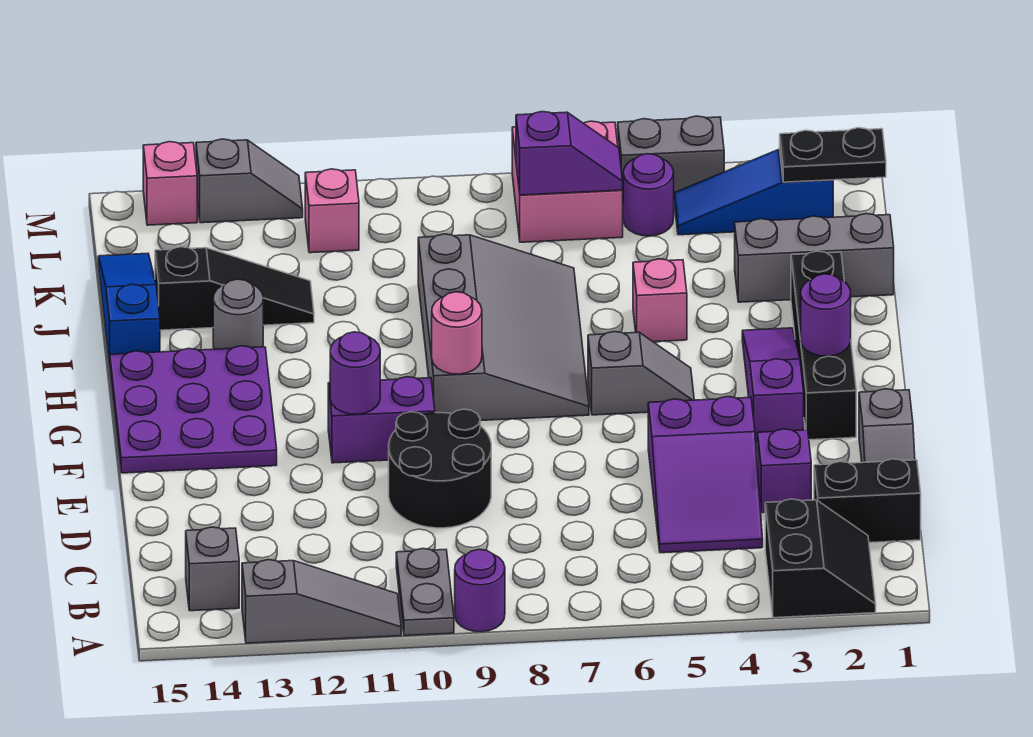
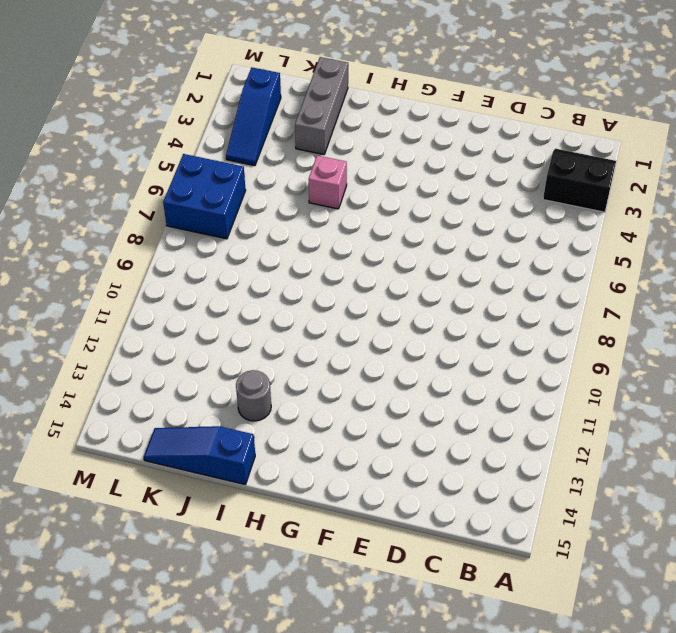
blue brick L6:M7 level 1 -> pink brick L6:M7 level 1
none -> purple round brick A9 level 1
none -> grey plate A10:B10 level 1
none -> grey slope A11:A13 level 1 top 13
none -> grey brick B14 level 1

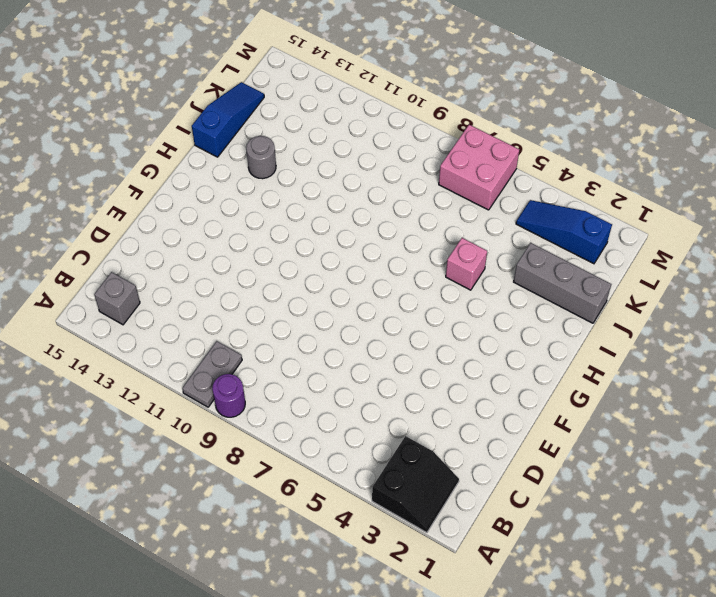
none -> grey slope A11:A13 level 1 top 13
none -> black brick C1:C2 level 1
none -> purple slope C4:E5 level 1 top E
none -> grey slope D1:E1 level 1 top E

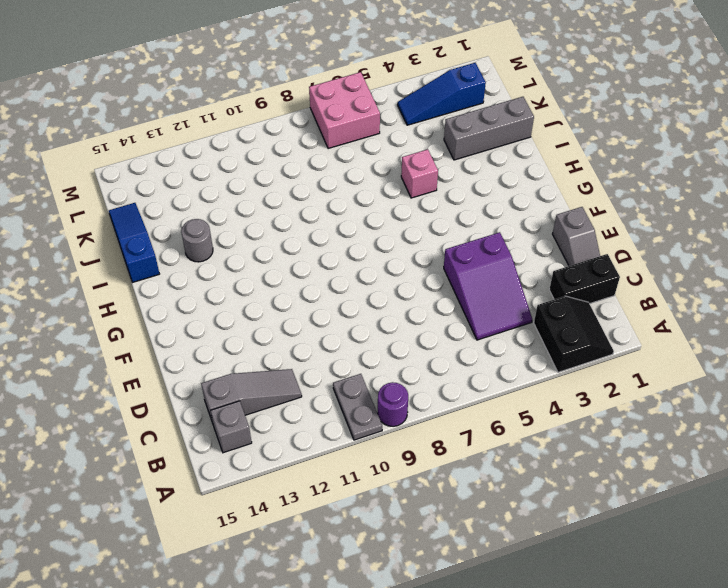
grey slope C12:C14 level 1 top 14 -> grey slope A11:A13 level 1 top 13
none -> purple brick D3 level 1
none -> black round brick D9:E10 level 1
none -> black brick F2:I2 level 1
none -> purple slope F3:H3 level 1 top F

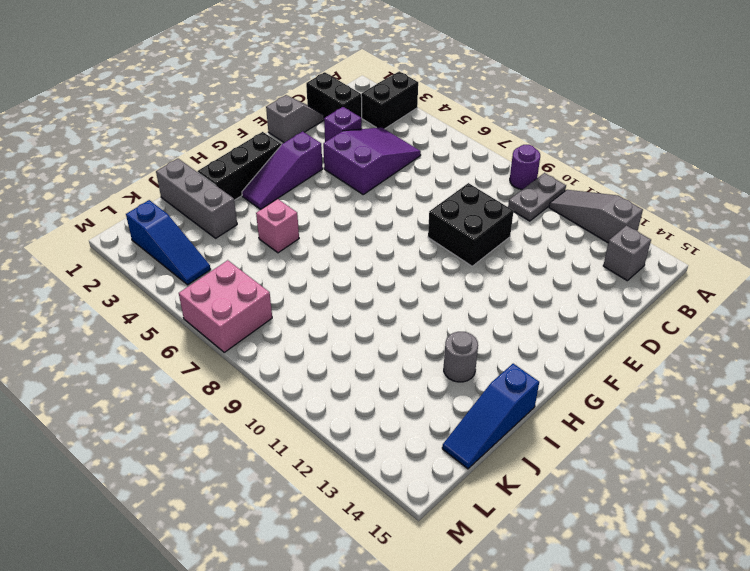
black brick D9:E10 level 1 -> black round brick D9:E10 level 1
black brick G2:I2 level 1 -> black brick F2:I2 level 1
none -> purple brick F10:F11 level 1
none -> purple plate F13:H15 level 1
none -> grey slope G5:G6 level 1 top 6
none -> grey slope G7:J9 level 1 top 9

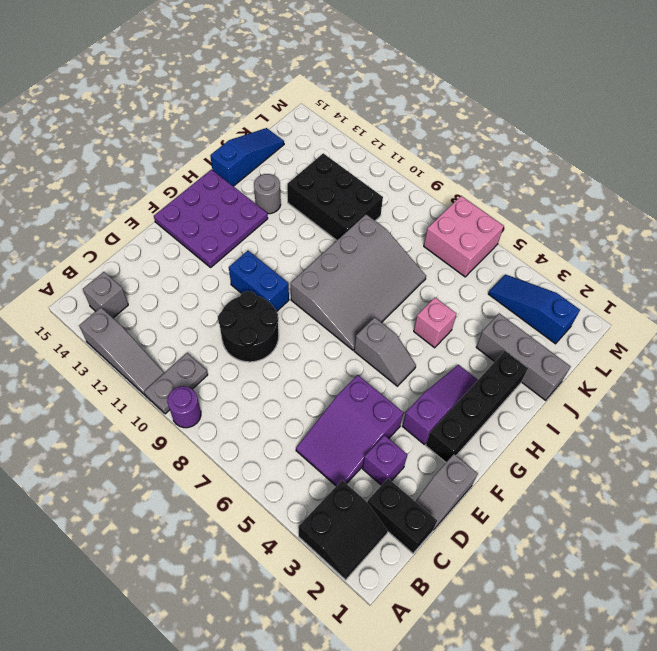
blue brick F10:F11 level 1 -> purple brick F10:F11 level 1
black brick J10:K12 level 1 -> black slope J12:J14 level 1 top 14
none -> purple round brick L5 level 1
none -> pink brick L11 level 1
none -> grey brick M4:M5 level 1
none -> grey slope M12:M13 level 1 top 13

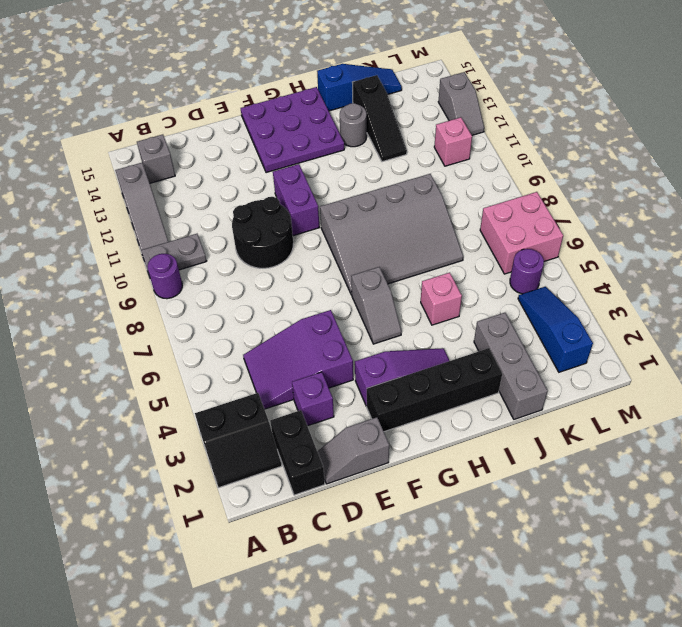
none -> grey brick M4:M5 level 1
none -> pink brick M14 level 1
none -> purple round brick F11 level 2
none -> purple round brick G2 level 2

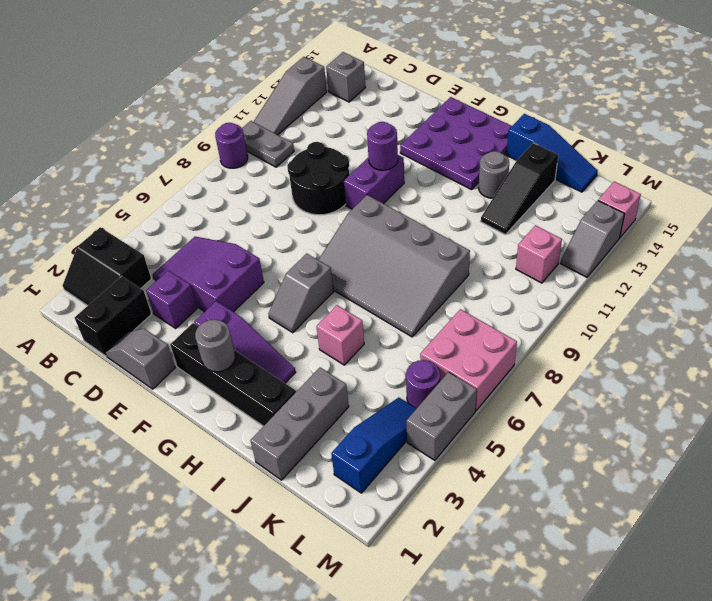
grey round brick G2 level 2 -> purple round brick G2 level 2
none -> pink round brick G9 level 2
none -> black plate L1:L2 level 2
none -> purple slope L6:L7 level 2 top 7

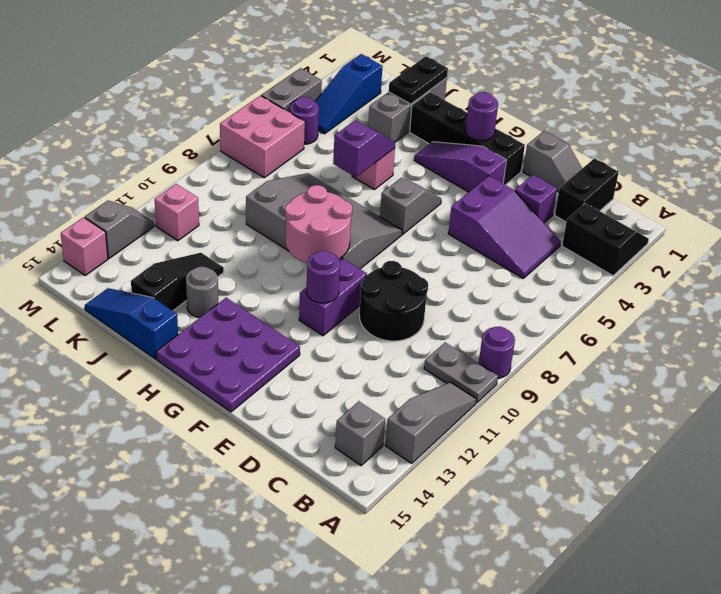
pink round brick G9:H10 level 2 -> pink round brick G9 level 2
purple slope I5:I6 level 2 top 6 -> purple slope L6:L7 level 2 top 7
black plate J1:J2 level 2 -> black plate L1:L2 level 2

